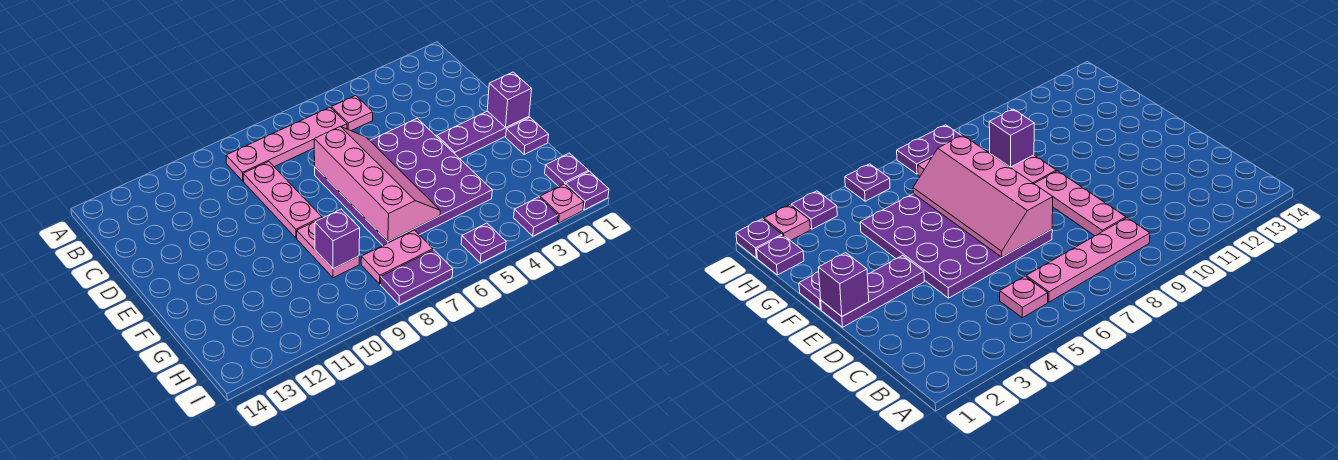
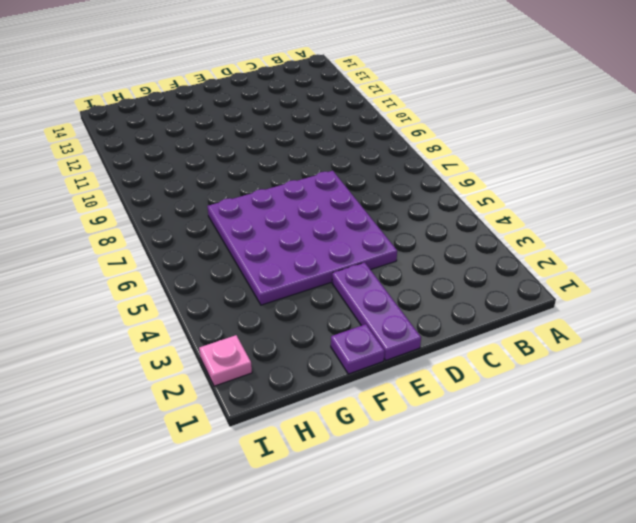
none -> pink plate B5 level 1
none -> pink plate B6:B9 level 1
none -> pink plate C9:E9 level 1

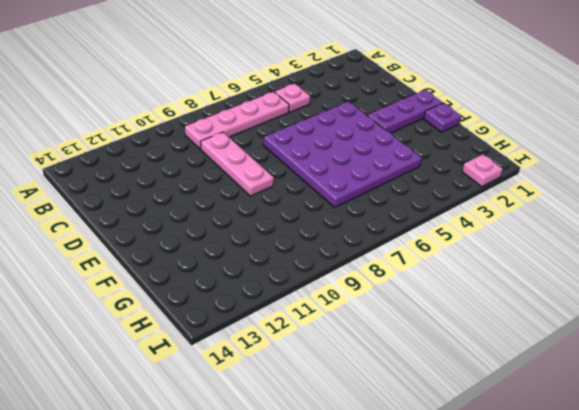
none -> pink plate F9:G9 level 1
none -> purple plate H1 level 1
none -> pink plate H7:H8 level 1

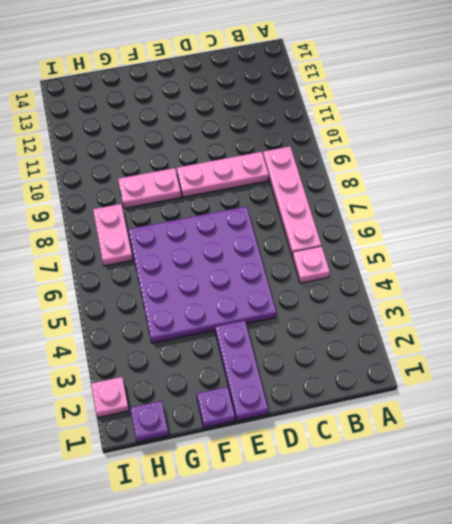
none -> purple plate I1 level 1
none -> purple plate I3 level 1
none -> purple plate I5 level 1

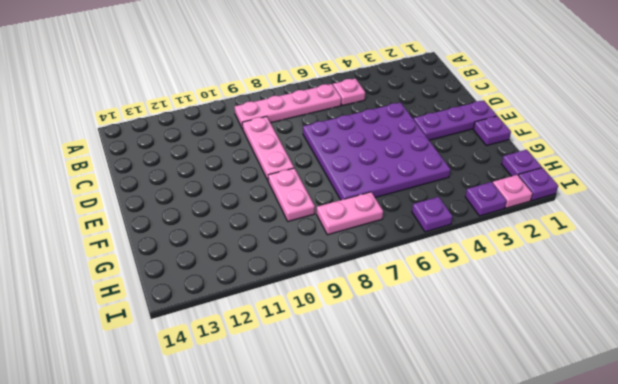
none -> purple plate I7:I8 level 1
none -> pink slope D6:G7 level 2 top 7
none -> purple brick E1 level 2

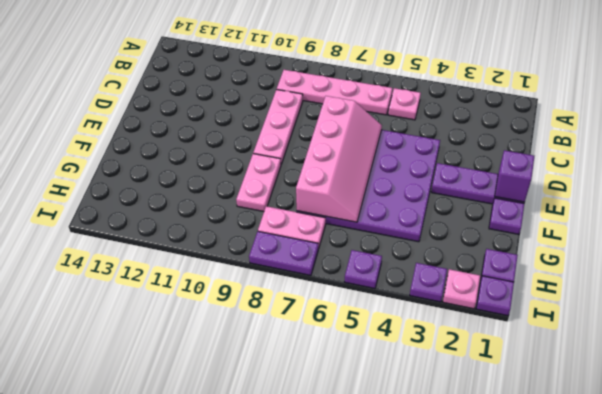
none -> purple brick G9 level 2

